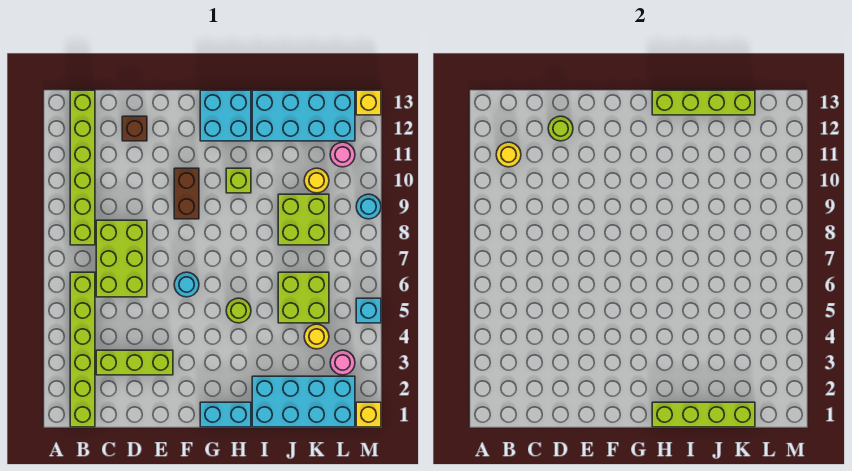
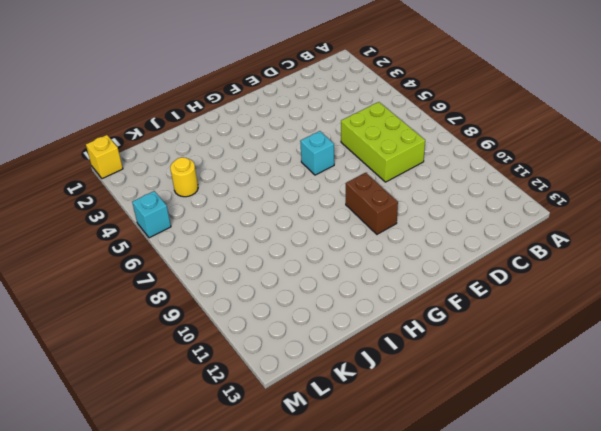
cyan brick F6 level 1 -> cyan round brick F6 level 1
none -> lime brick B1:B6 level 1
none -> lime brick B8:B13 level 1
none -> lime brick C3:E3 level 1

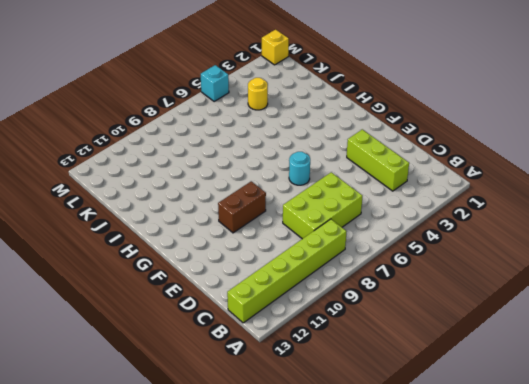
none -> lime brick B1:B6 level 1
none -> brown brick D12 level 1
none -> cyan brick G1:H1 level 1

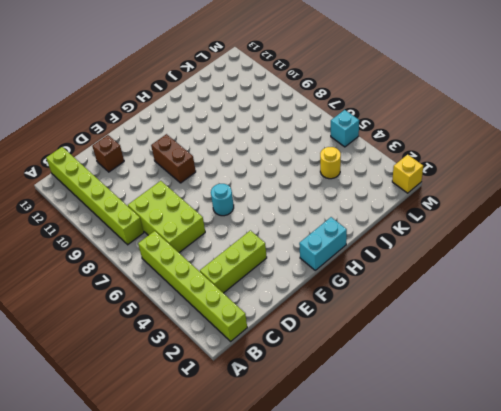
none -> cyan brick G12:H13 level 1
none -> lime round brick H5 level 1
none -> lime brick H10 level 1

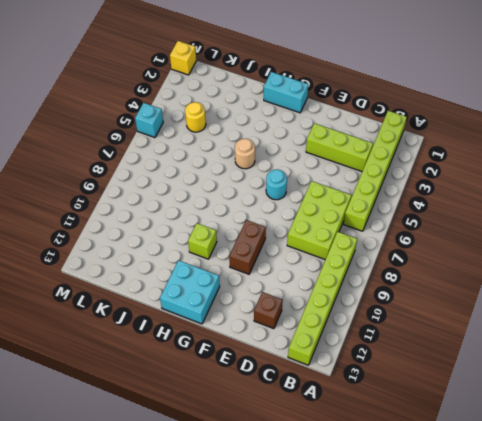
tan round brick H5 level 1 -> lime round brick H5 level 1
none -> cyan brick I1:L2 level 1
none -> cyan brick I12:L13 level 1
none -> lime brick J5:K6 level 1

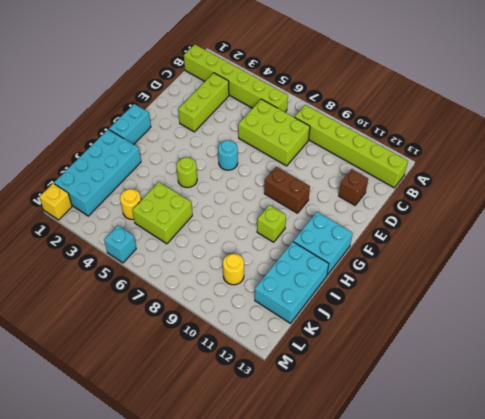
cyan brick I12:K13 level 1 -> cyan brick I12:L13 level 1
none -> lime brick J8:K9 level 1
none -> pink round brick L3 level 1
none -> pink round brick L11 level 1

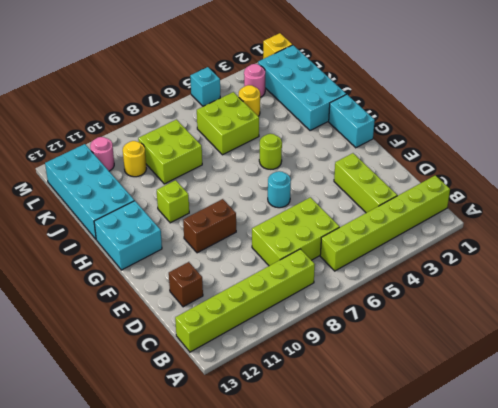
none -> cyan round brick M9 level 1
none -> yellow brick M13 level 1
none -> yellow round brick B11 level 2

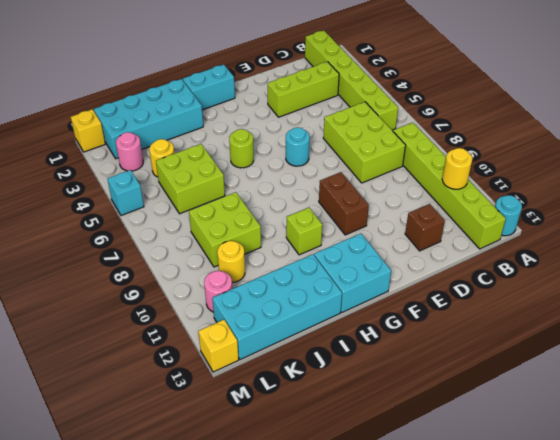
cyan round brick A13 level 1 -> cyan round brick M9 level 1
none -> lime round brick D12 level 2
none -> lime brick H1:K1 level 2
none -> lime brick H13:K13 level 2

